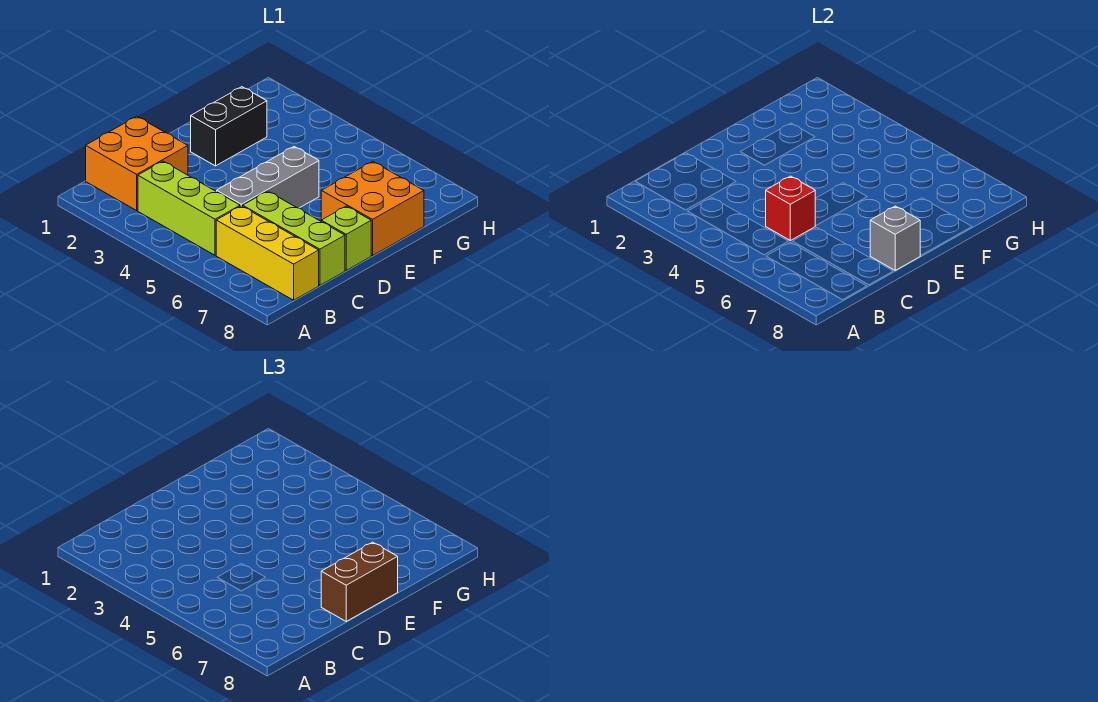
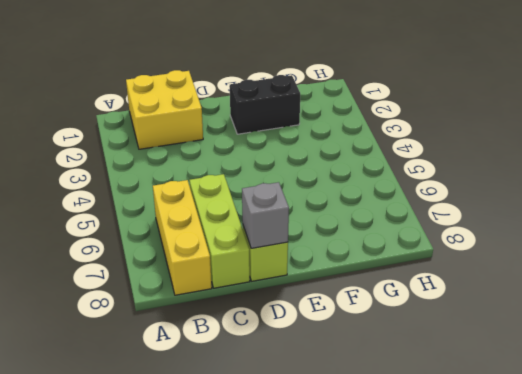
yellow brick B1:C2 level 1 -> orange brick B1:C2 level 1
none -> lime brick B3:B5 level 1
none -> grey brick C5:E5 level 1

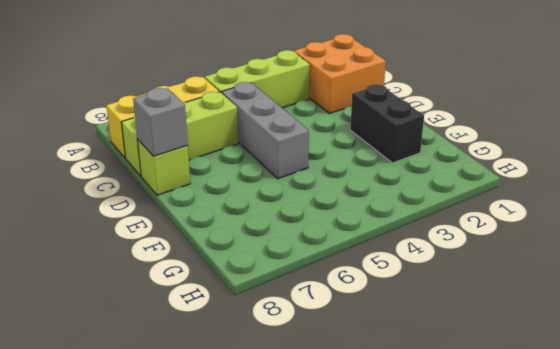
none -> orange brick E7:F8 level 1
none -> red brick C5 level 2

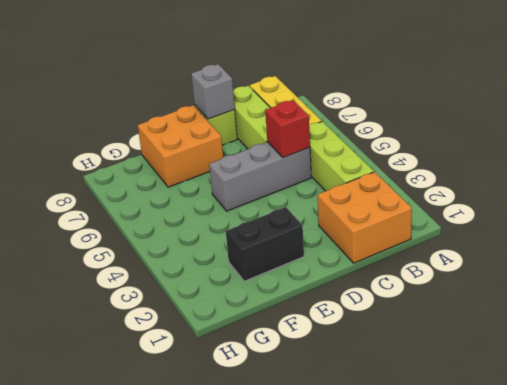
none -> brown brick D8:E8 level 3

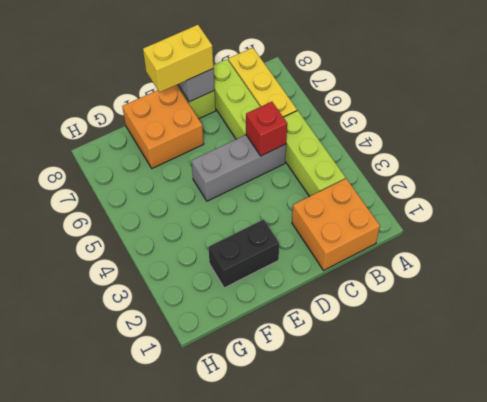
yellow brick D8:E8 level 3 -> brown brick D8:E8 level 3

